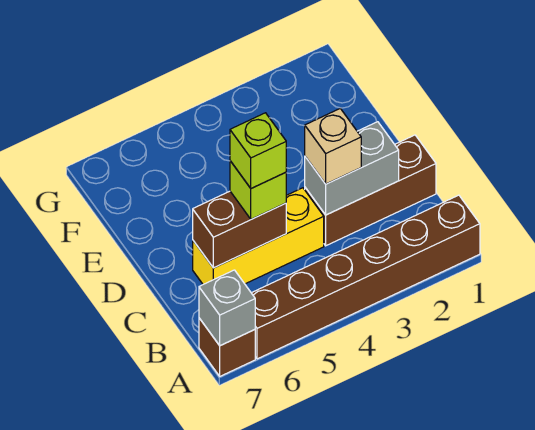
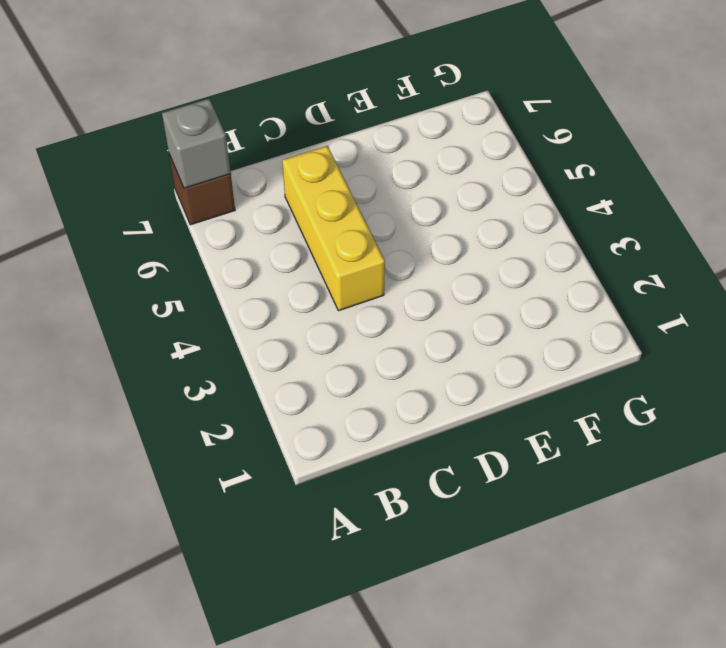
none -> brown brick A1:A6 level 1
none -> brown brick C1:C3 level 1

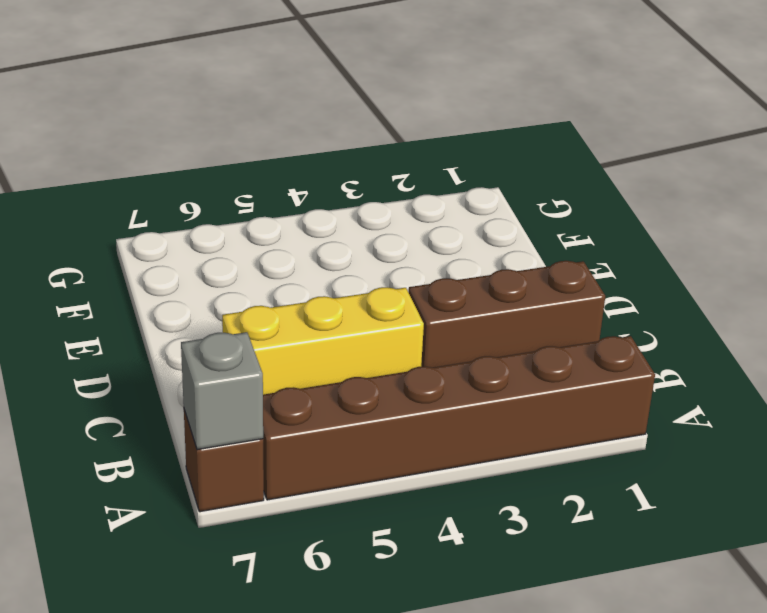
none -> grey brick C2:C3 level 2
none -> brown brick C5:C6 level 2

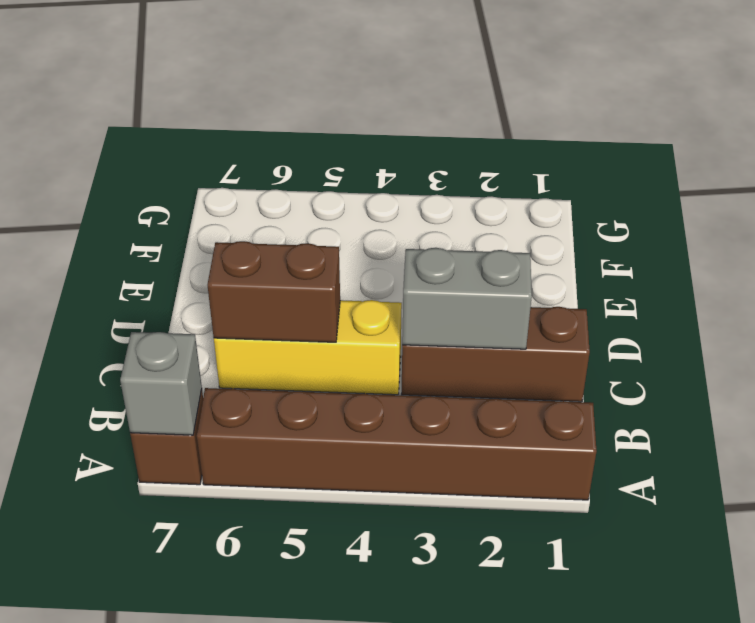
none -> tan brick C3 level 3
none -> lime brick C5 level 3

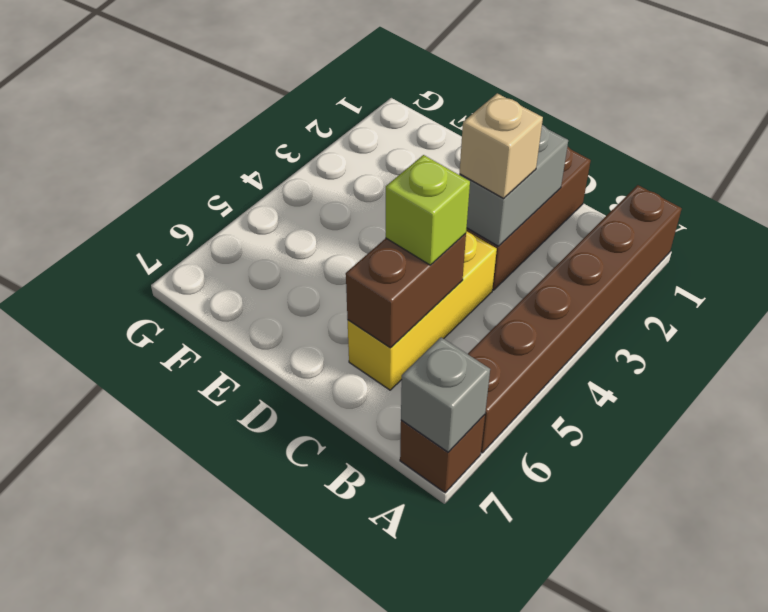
none -> lime brick C5 level 4

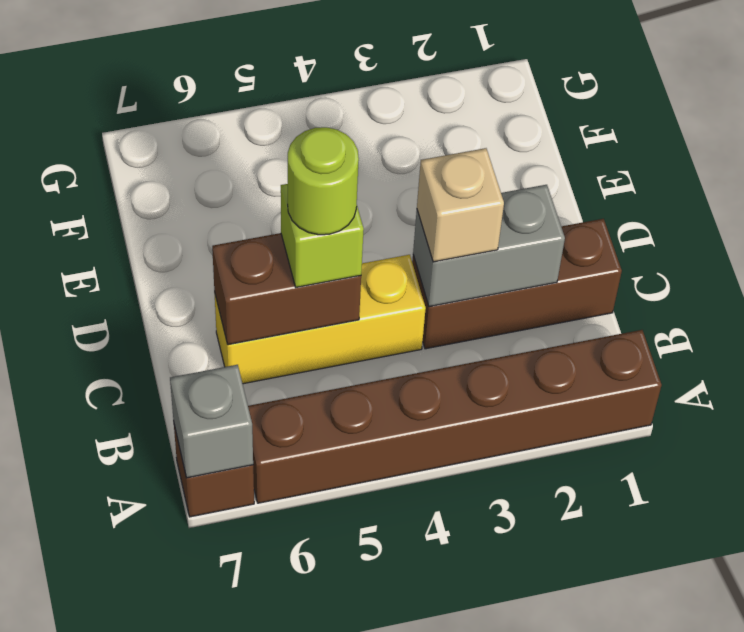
lime round brick C5 level 4 -> lime brick C5 level 4

